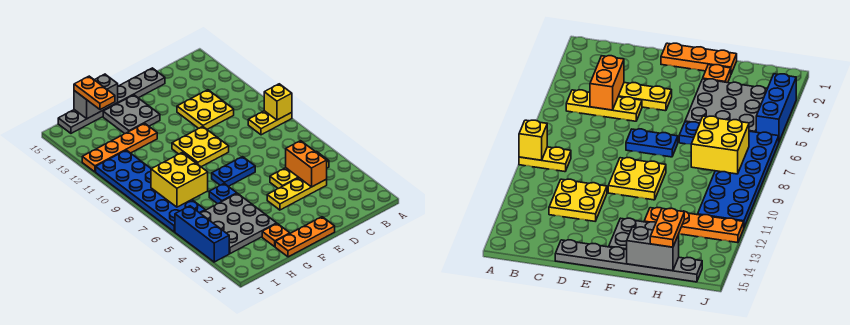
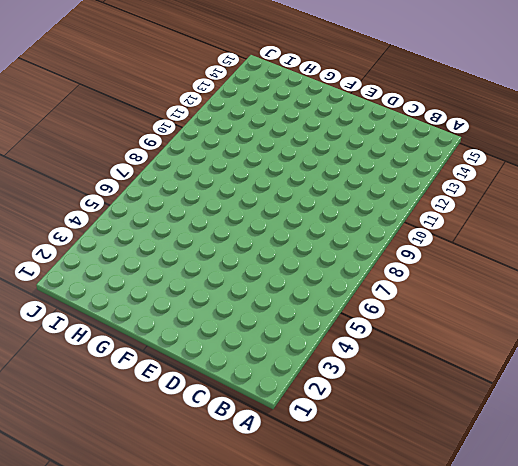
none -> yellow plate A9:B9 level 1
none -> yellow plate B5:D5 level 1
none -> yellow plate C4:E4 level 1

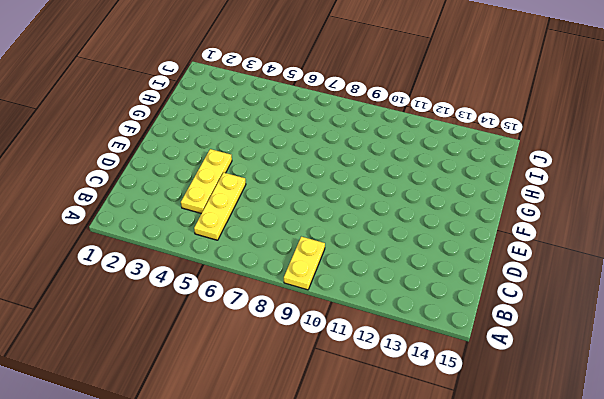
none -> yellow plate C11:D12 level 1
none -> grey plate D15:I15 level 1
none -> orange plate E1:G1 level 1

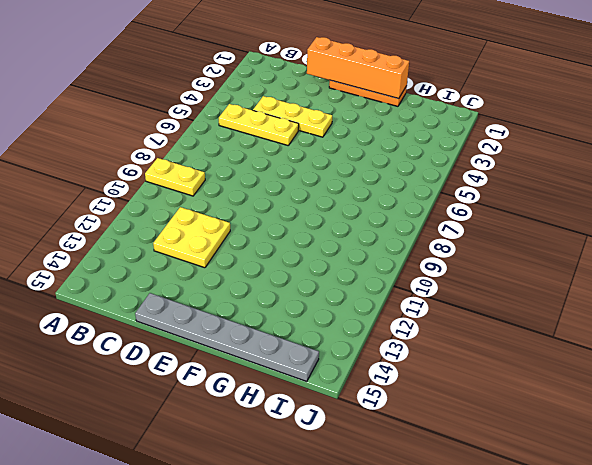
orange brick D1:G1 level 2 -> none
none -> blue plate E7:F7 level 1
none -> yellow plate E9:F10 level 1
none -> grey plate F13:G14 level 1

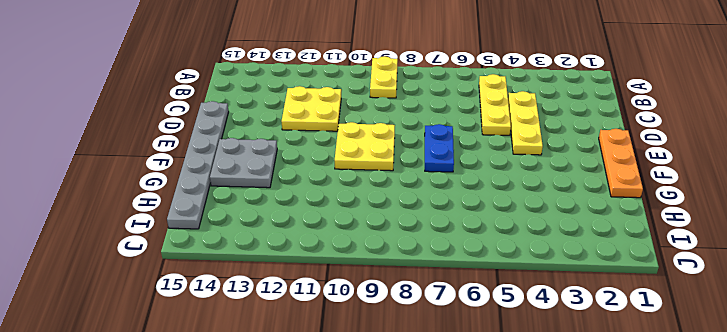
none -> orange plate G2 level 1
none -> grey plate G3:I5 level 1
none -> blue plate G6 level 1

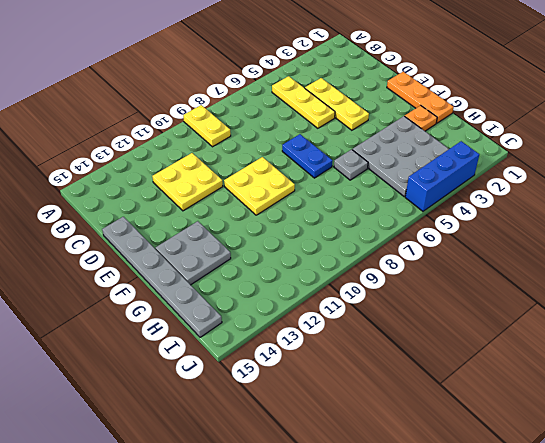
grey plate G6 level 1 -> blue plate G6 level 1
none -> orange plate G12:J12 level 1
none -> blue plate I6:J11 level 1
none -> yellow brick A9 level 2

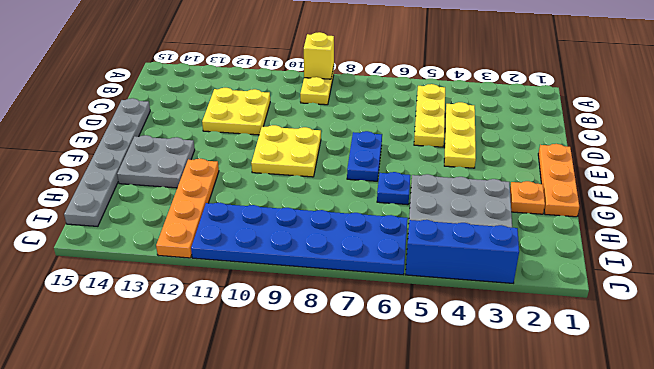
none -> orange brick C4:C5 level 2
none -> grey brick G15:H15 level 2
none -> yellow brick H7:I8 level 2

